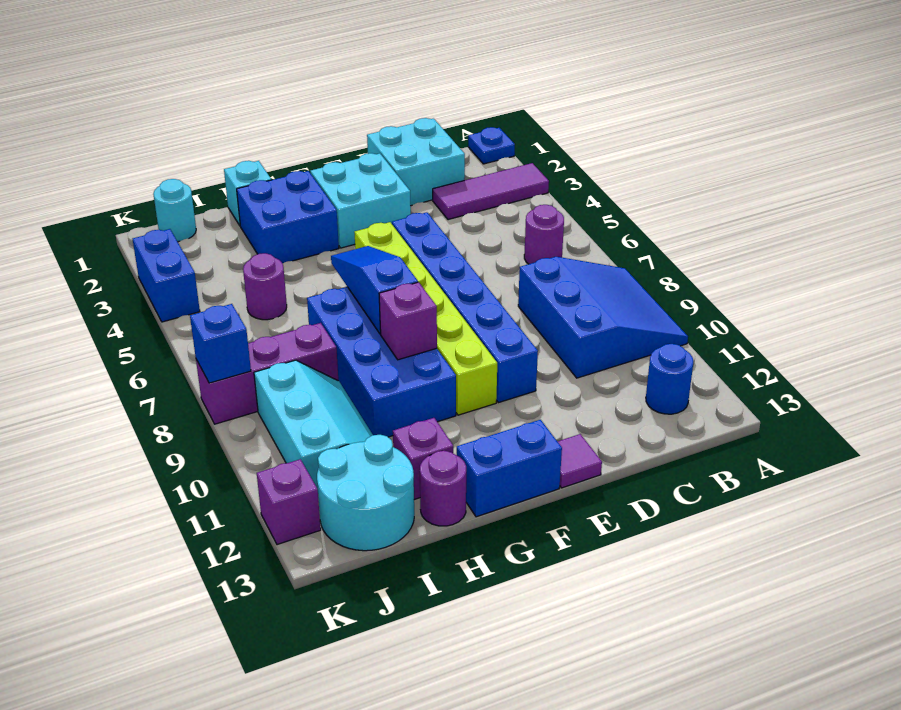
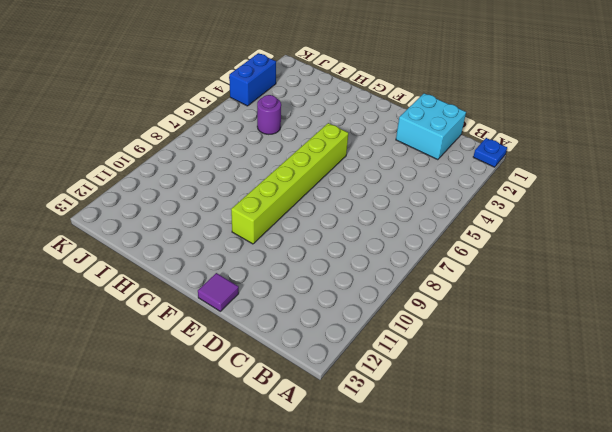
none -> purple tile A3:C3 level 1
none -> blue slope A8:C10 level 1 top C
none -> purple round brick B6 level 1

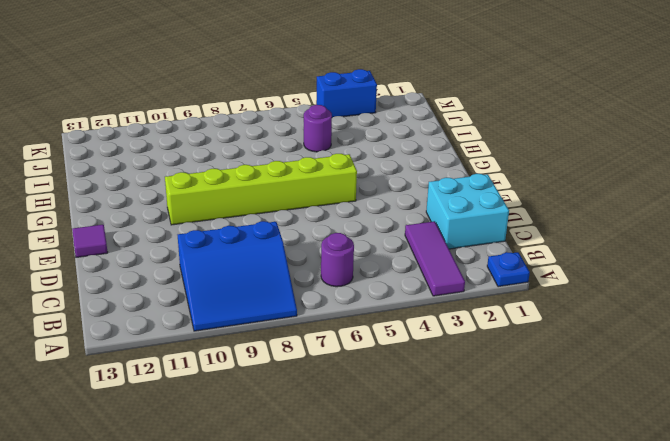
none -> blue round brick B12 level 1
none -> cyan brick E2:F3 level 1
none -> blue brick E5:E10 level 1

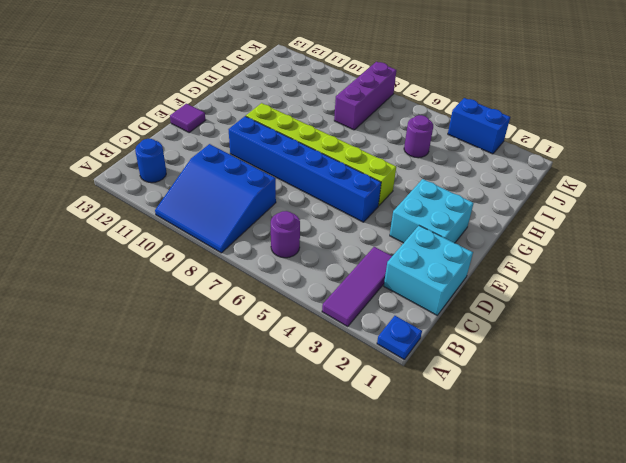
none -> blue brick F13:G13 level 1
none -> blue brick G2:H3 level 1
none -> blue brick G7:H10 level 1

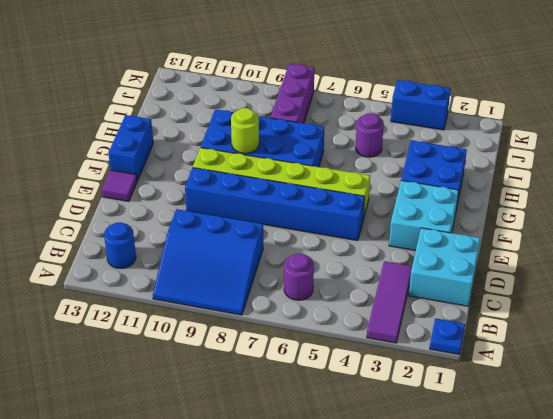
lime round brick G9 level 2 -> purple brick G9 level 2
none -> cyan brick H1 level 1
none -> purple brick H12 level 1
none -> purple round brick H13 level 1

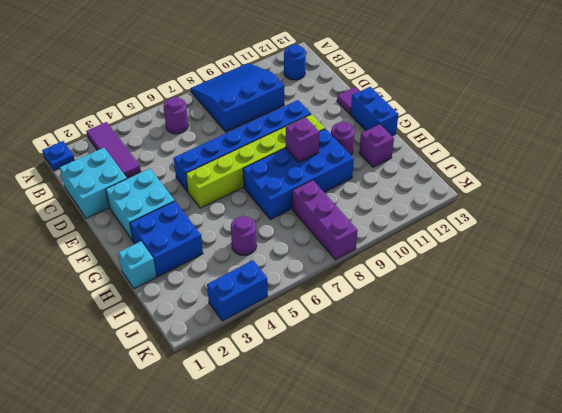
purple round brick G11 level 1 -> purple round brick H13 level 1
none -> cyan slope I9:J11 level 1 top J
none -> cyan round brick I12:J13 level 1
none -> cyan round brick J1 level 1

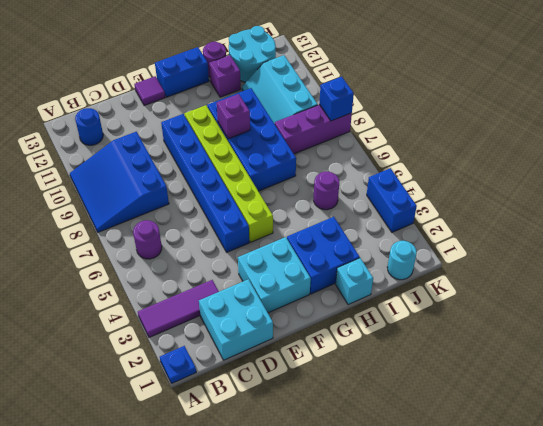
none -> purple brick K12 level 1
none -> blue slope G6:G8 level 2 top 8

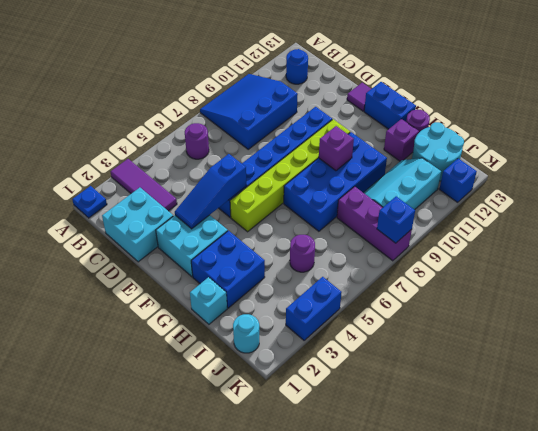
blue slope E3:E5 level 2 top 5 -> blue slope G6:G8 level 2 top 8
blue brick K12 level 1 -> purple brick K12 level 1

